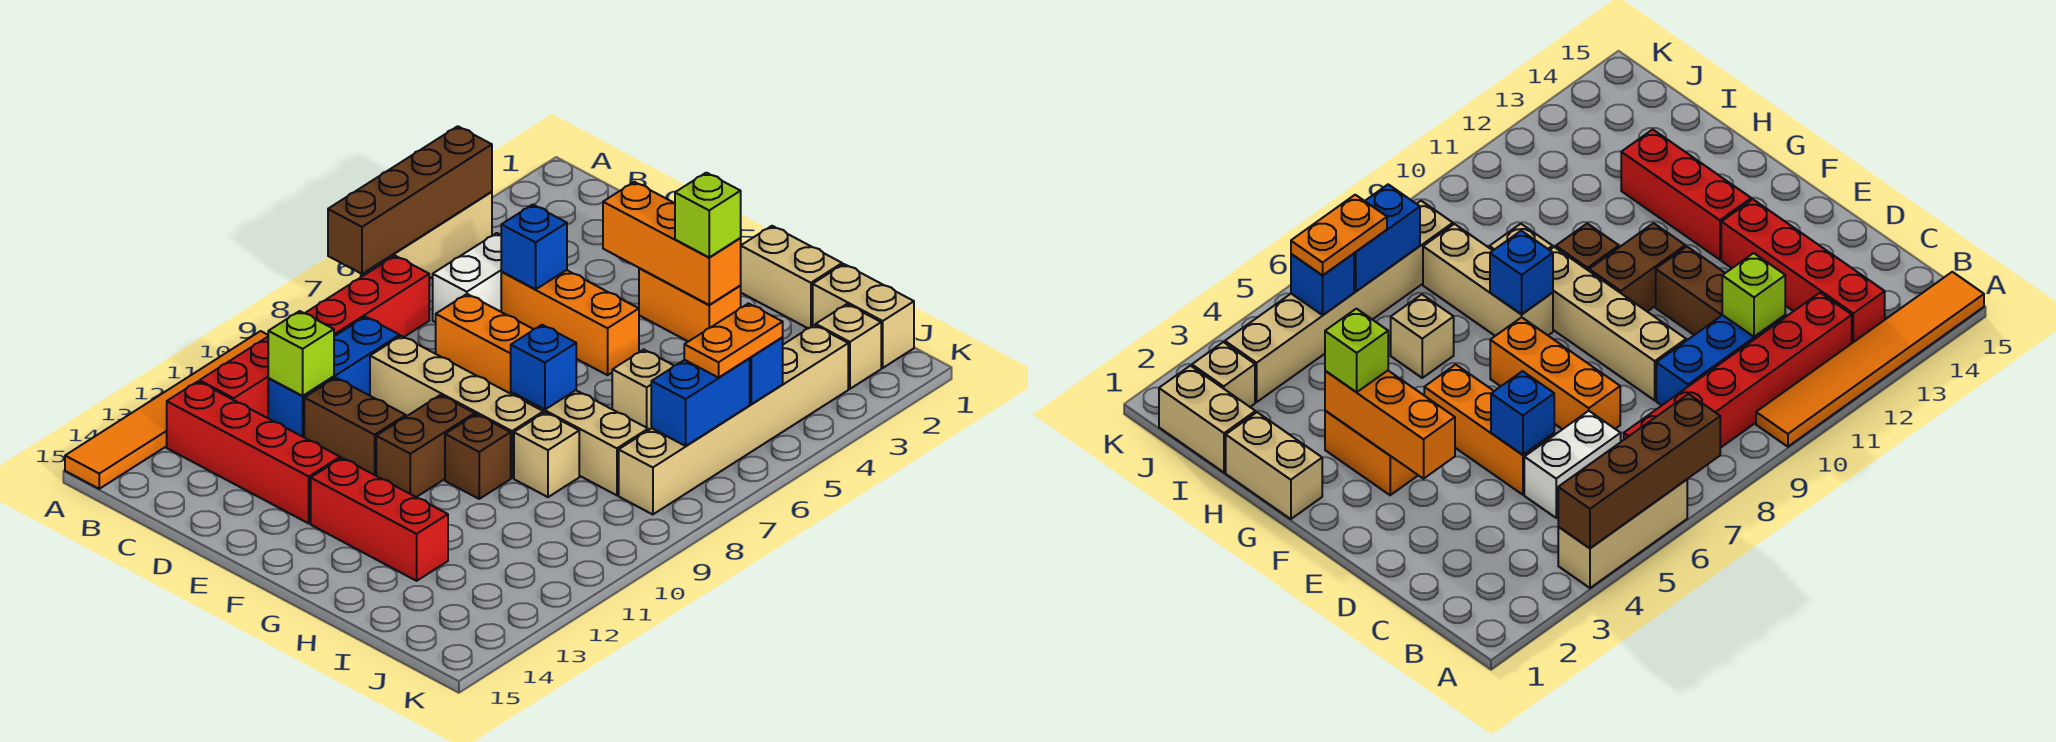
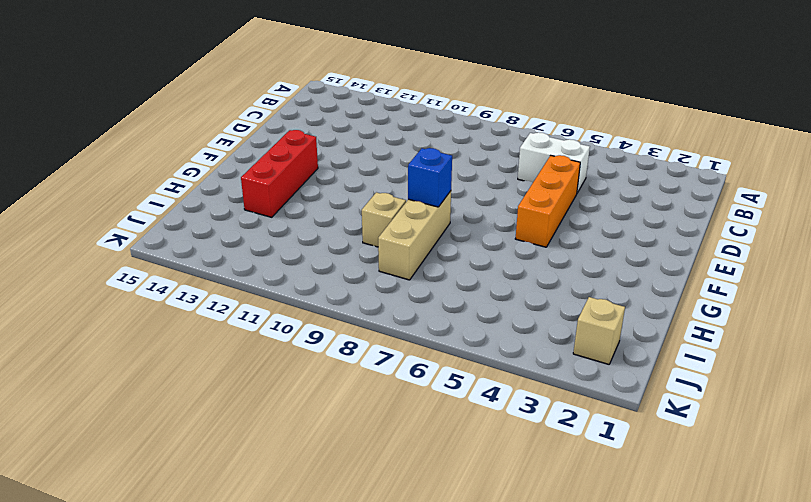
none -> tan brick A4:A6 level 1
none -> orange tile A10:A15 level 1
none -> red brick B7:B12 level 1
none -> red brick B13:E13 level 1

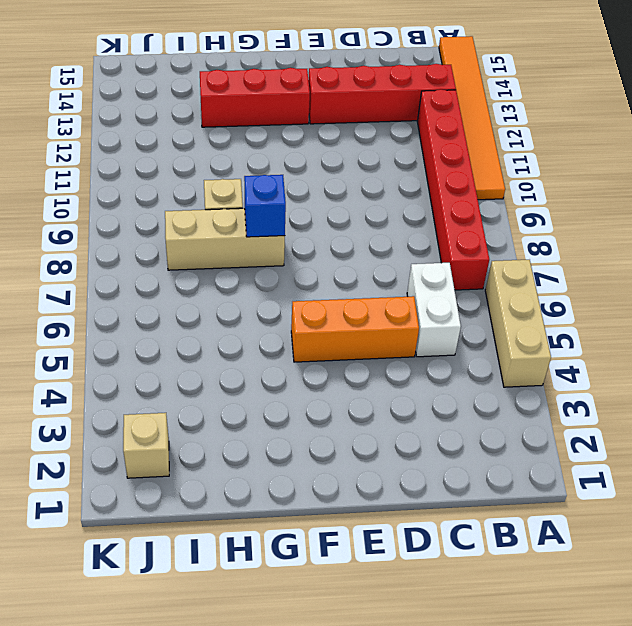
none -> blue brick C9:C11 level 1
none -> orange brick D7:F7 level 1
none -> tan brick D9:G9 level 1
none -> brown brick D11:E11 level 1

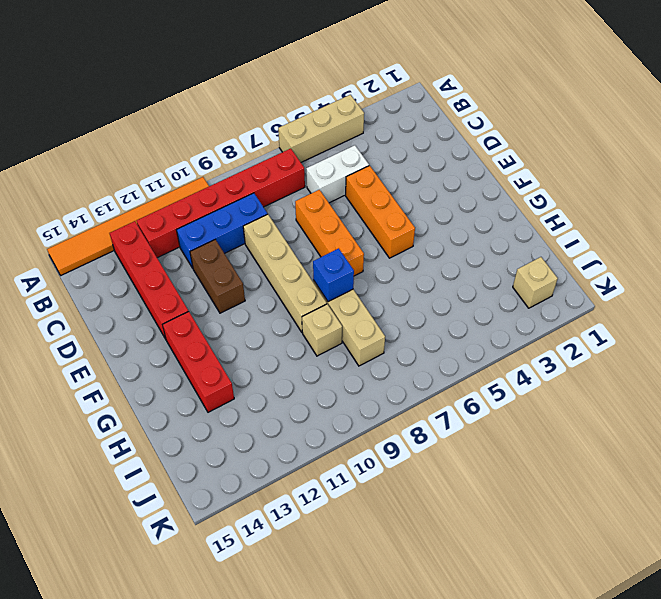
none -> orange brick F3:G3 level 1
none -> brown brick F10:F11 level 1
none -> tan brick G1:H1 level 1
none -> brown brick G10 level 1

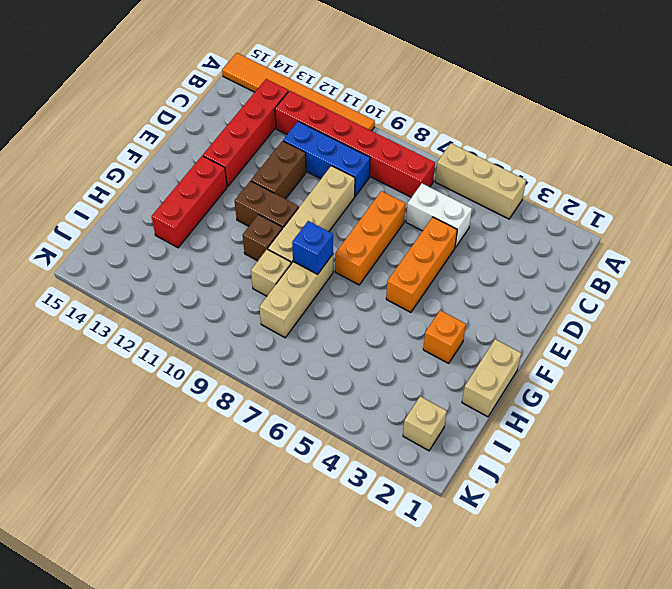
orange brick G3 level 1 -> orange brick F3:G3 level 1
none -> tan brick H6 level 1
none -> tan brick I1:J1 level 1
none -> tan brick J3:J8 level 1
none -> brown brick A4:A7 level 2

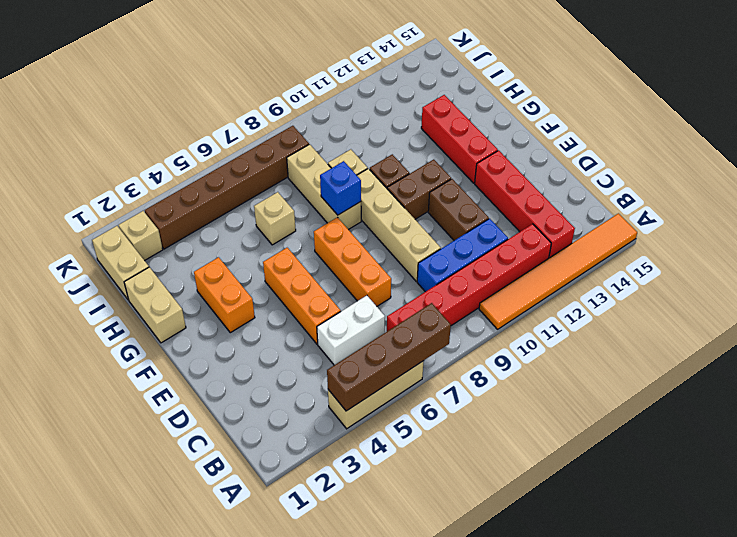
brown brick J3:J8 level 1 -> tan brick J3:J8 level 1
none -> lime brick C11 level 2
none -> blue brick D5 level 2
none -> orange brick E3:G3 level 2
none -> blue brick J5 level 2

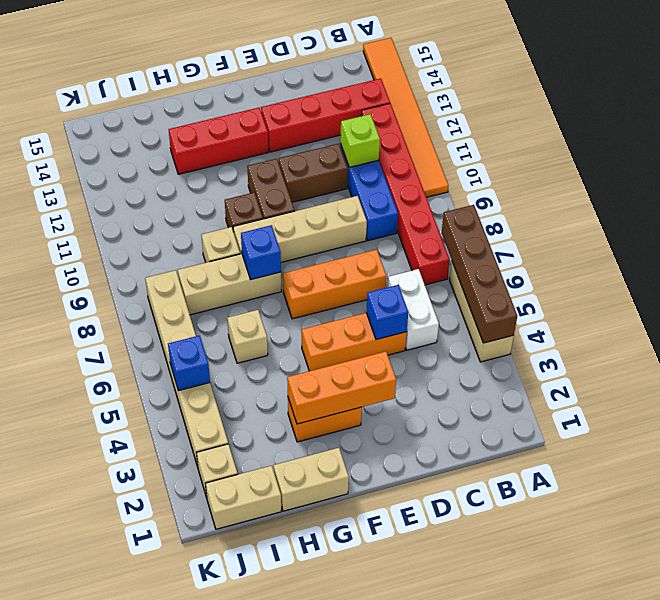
none -> blue brick J6:J7 level 2
none -> lime brick G3 level 3
none -> orange plate J5:J6 level 3

